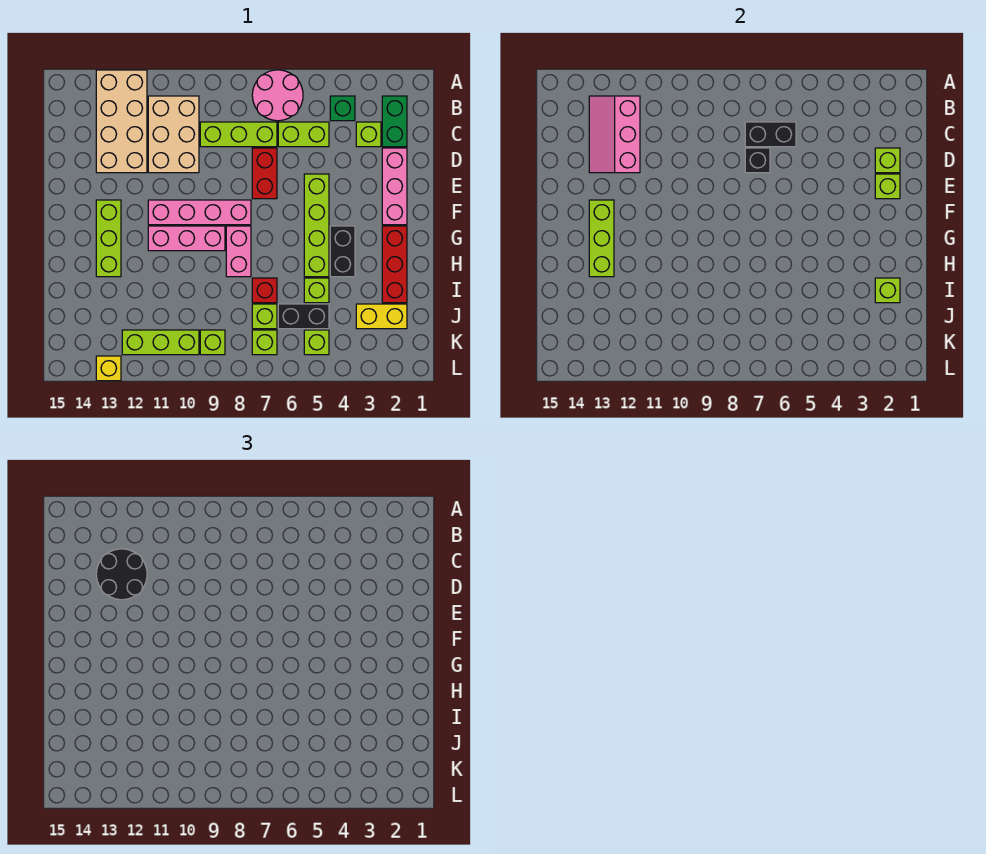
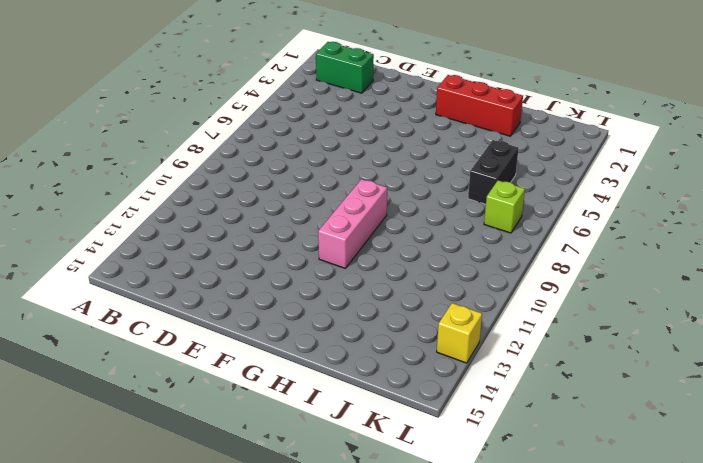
none -> pink round brick A6:B7 level 1
none -> tan brick A12:D13 level 1
none -> green brick B4 level 1
none -> tan brick B10:D11 level 1

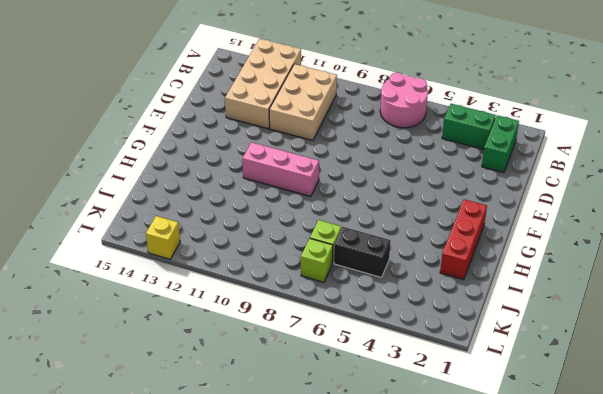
green brick B3:B4 level 1 -> green brick B4 level 1
none -> lime brick C3 level 1
none -> lime brick C5:C6 level 1
none -> lime brick C7:C9 level 1
none -> pink brick D2:F2 level 1

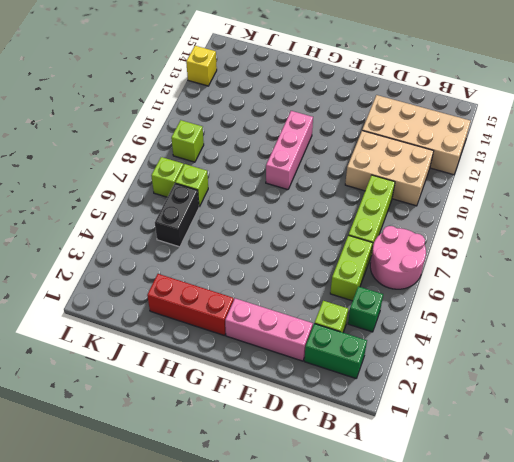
none -> red brick D7:E7 level 1
none -> lime brick E5:H5 level 1
none -> pink brick F8:F11 level 1
none -> lime brick F13:H13 level 1

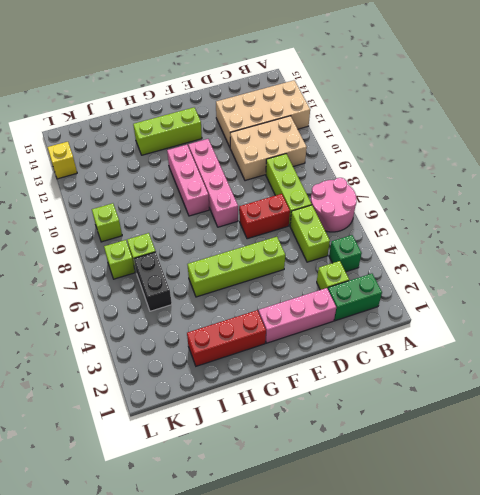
none -> black brick G4:H4 level 1
none -> pink brick G8:H8 level 1
none -> lime brick I5 level 1
none -> red brick I7 level 1

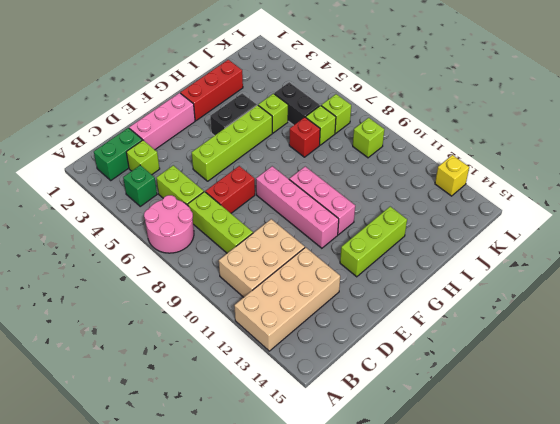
none -> pink brick G8:H8 level 1
none -> yellow brick J2:J3 level 1
none -> lime brick K5 level 1
none -> lime brick K10:K12 level 1

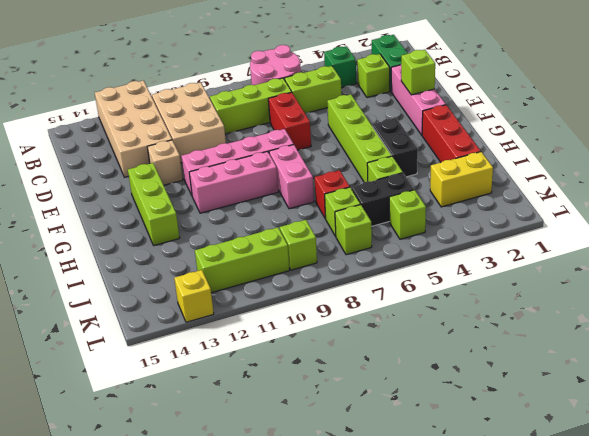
tan brick E12 level 1 -> none
none -> pink slope B12:D13 level 2 top 12
none -> black brick C6:C7 level 2
none -> lime brick D2 level 2
none -> black brick D7 level 2

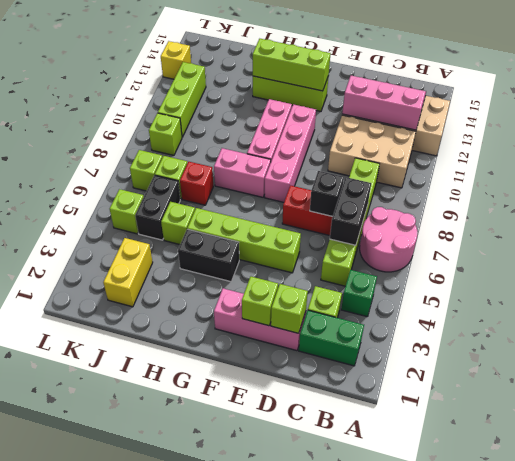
none -> red brick G2:I2 level 1
none -> lime brick I2 level 2
none -> black round brick C12:D13 level 3

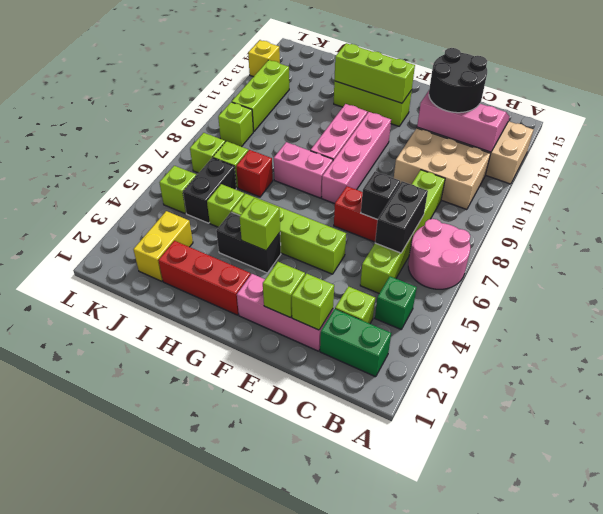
lime brick G4 level 2 -> lime brick I2 level 2

